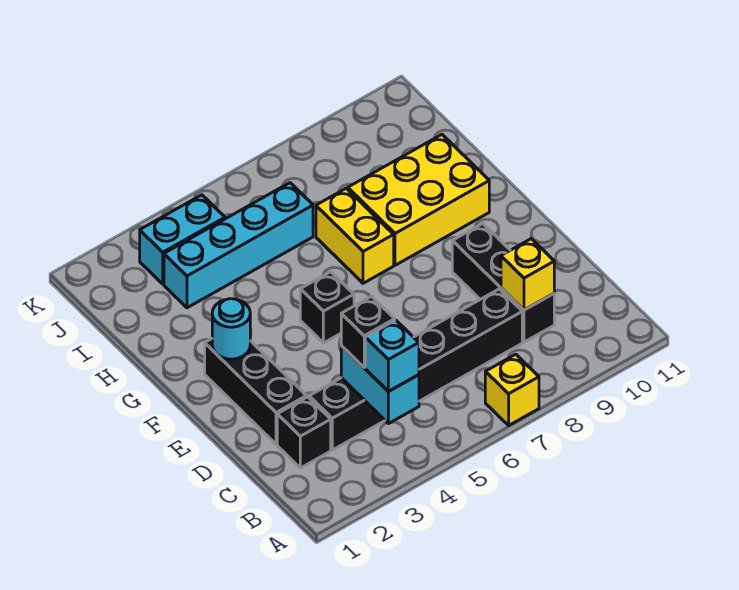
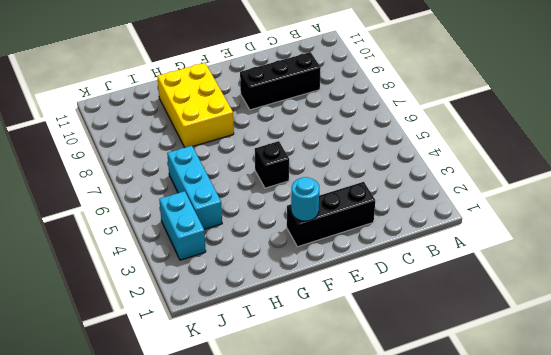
cyan brick I4:I6 level 1 -> cyan brick I3:I6 level 1
none -> yellow brick A7 level 1
none -> black brick C2 level 1
none -> black brick C3:C8 level 1

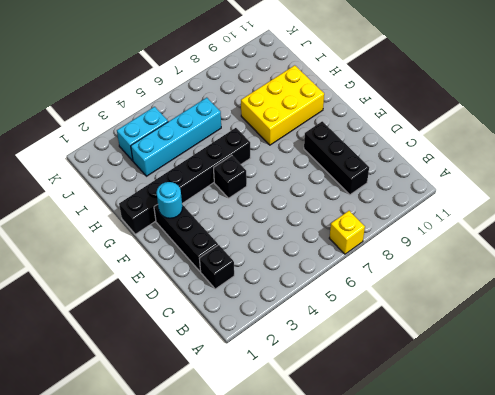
black brick G1:G6 level 1 -> black brick C3:C8 level 1
none -> yellow brick G7:H7 level 1
none -> cyan brick B4:C4 level 2
none -> yellow brick C9 level 2

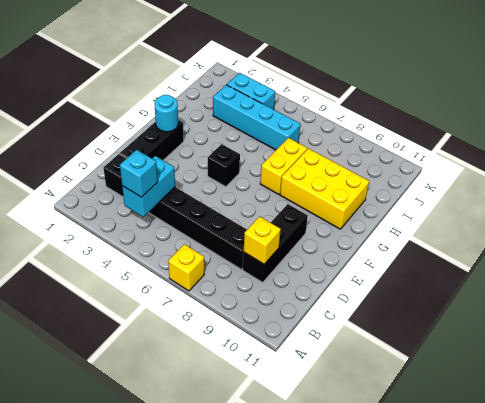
none -> black brick C4 level 3

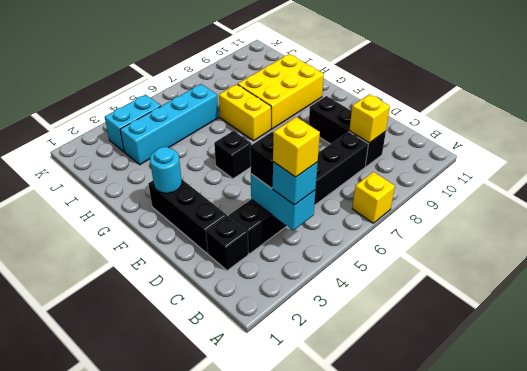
yellow brick B4 level 4 -> none

